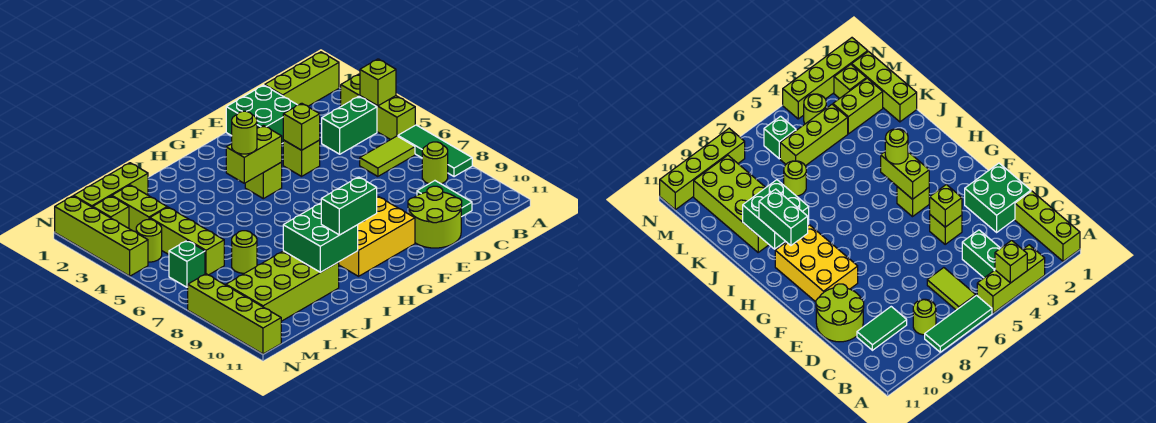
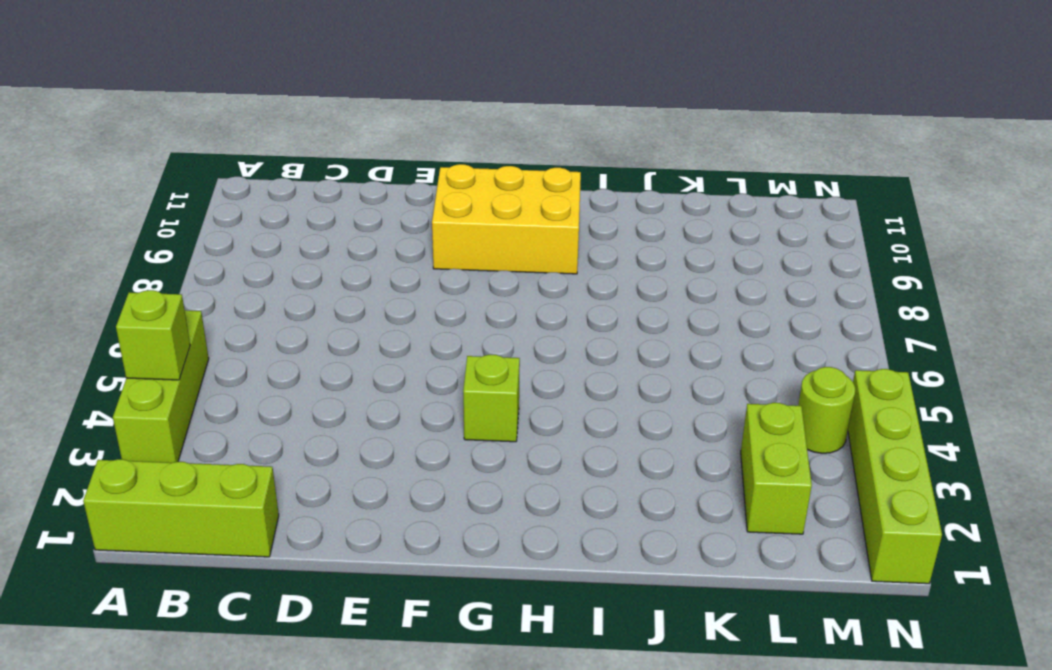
none -> green tile A6:A8 level 1
none -> green brick B4:C4 level 1
none -> lime tile B6:C6 level 1

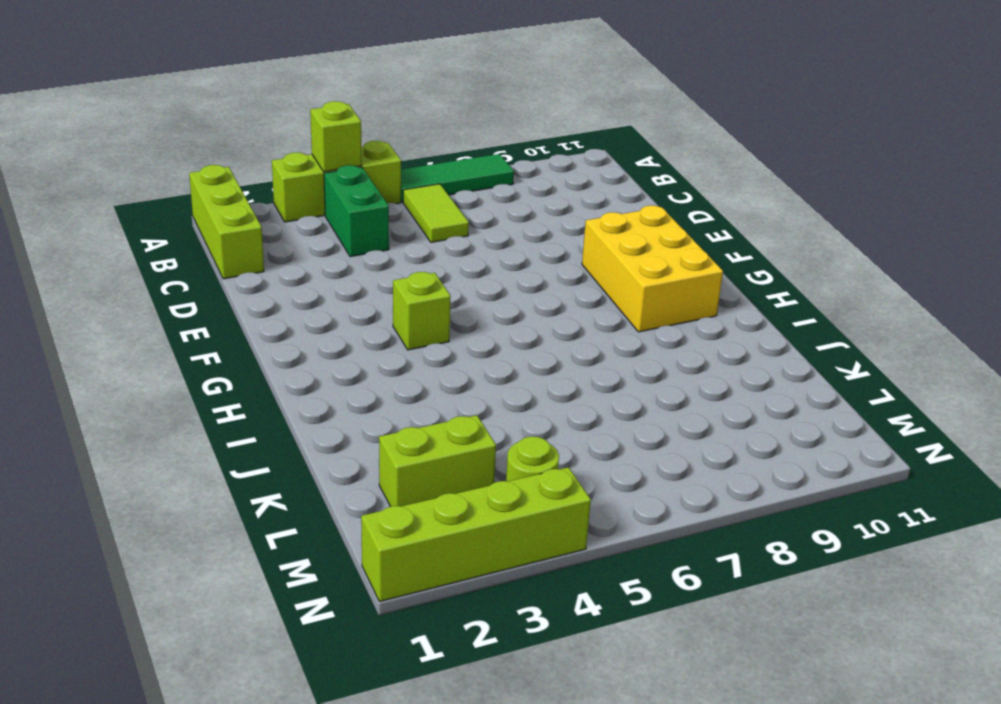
none -> lime round brick B8 level 1
none -> green tile C9:C10 level 1
none -> green brick D1:E2 level 1

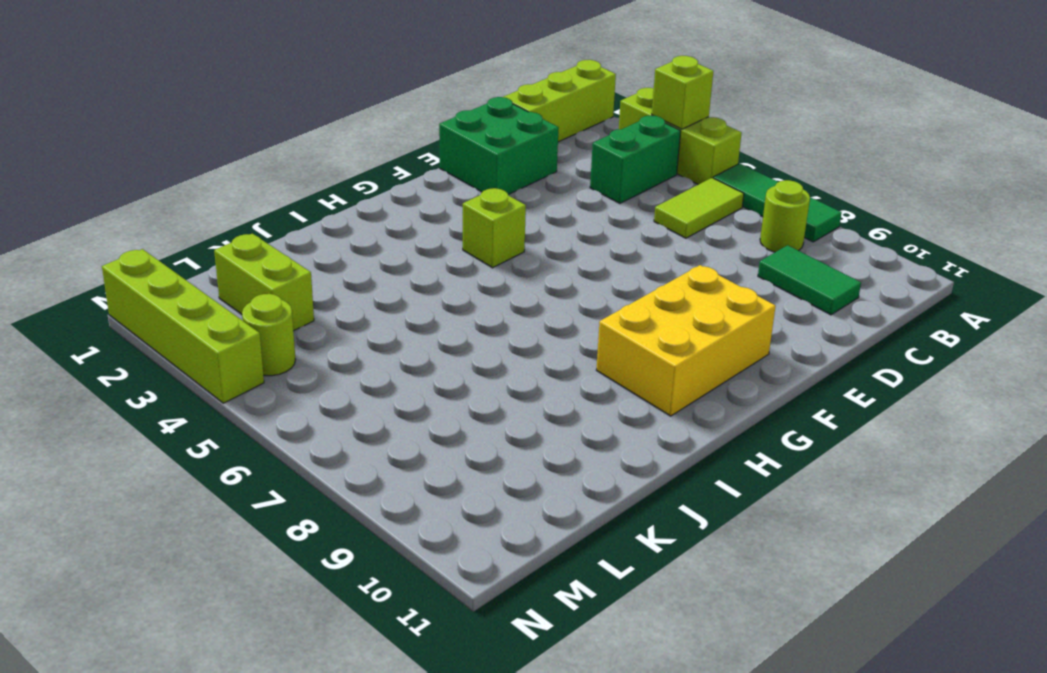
none -> lime round brick D10:E11 level 1
none -> lime brick E4 level 1
none -> lime brick J9:M10 level 1

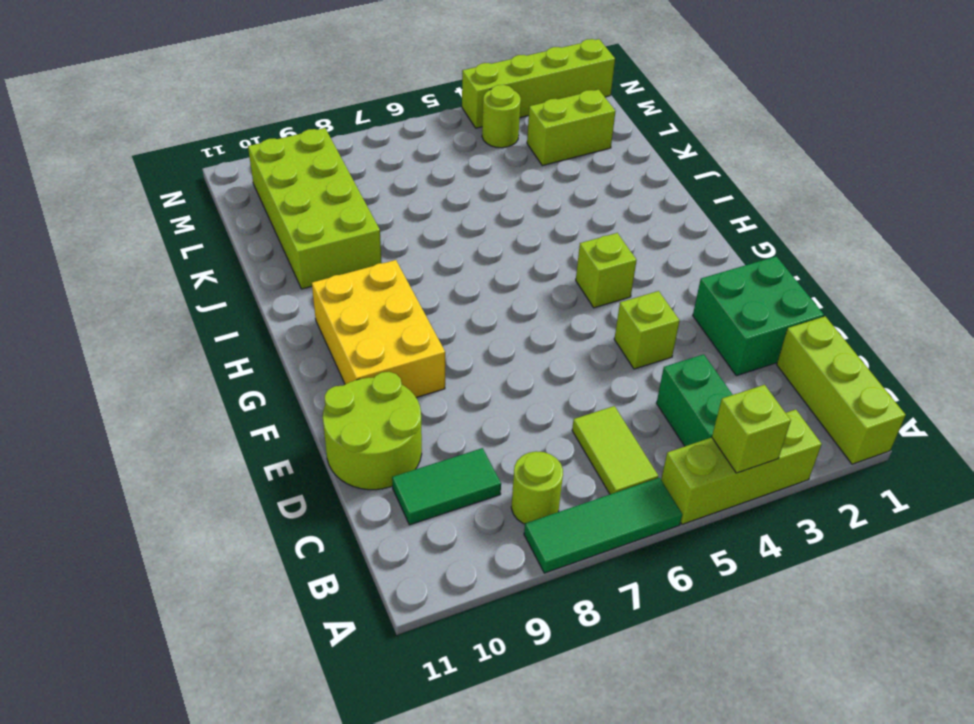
none -> lime brick K1:M1 level 1
none -> lime round brick K7 level 1
none -> lime brick L4:L6 level 1

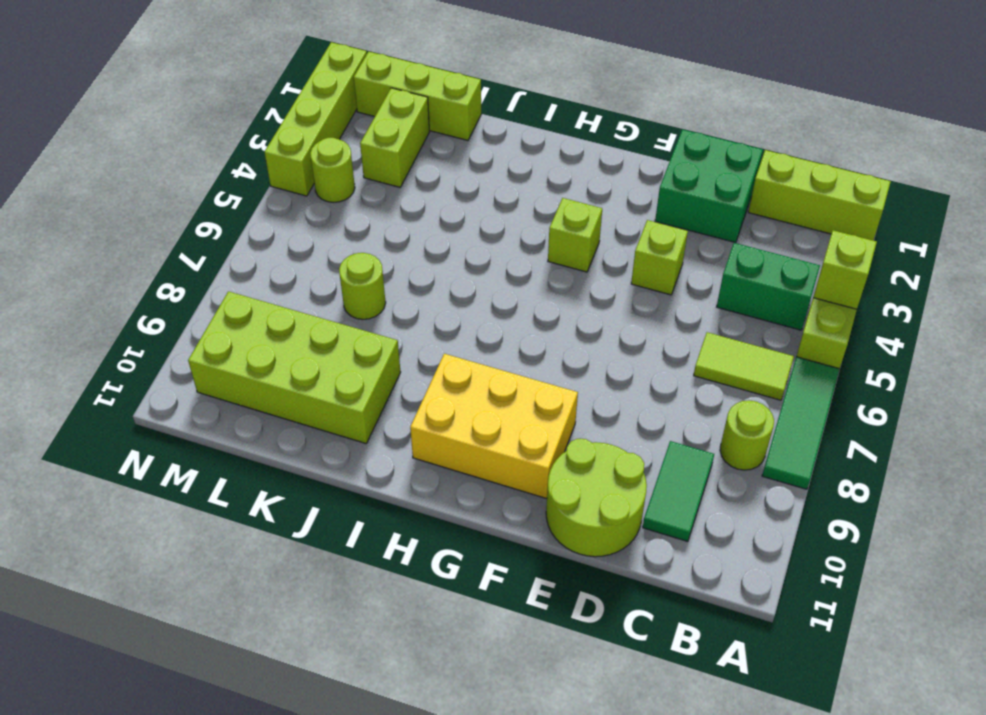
none -> lime brick L4:L6 level 1
none -> lime brick M2 level 1
none -> green brick M6 level 1

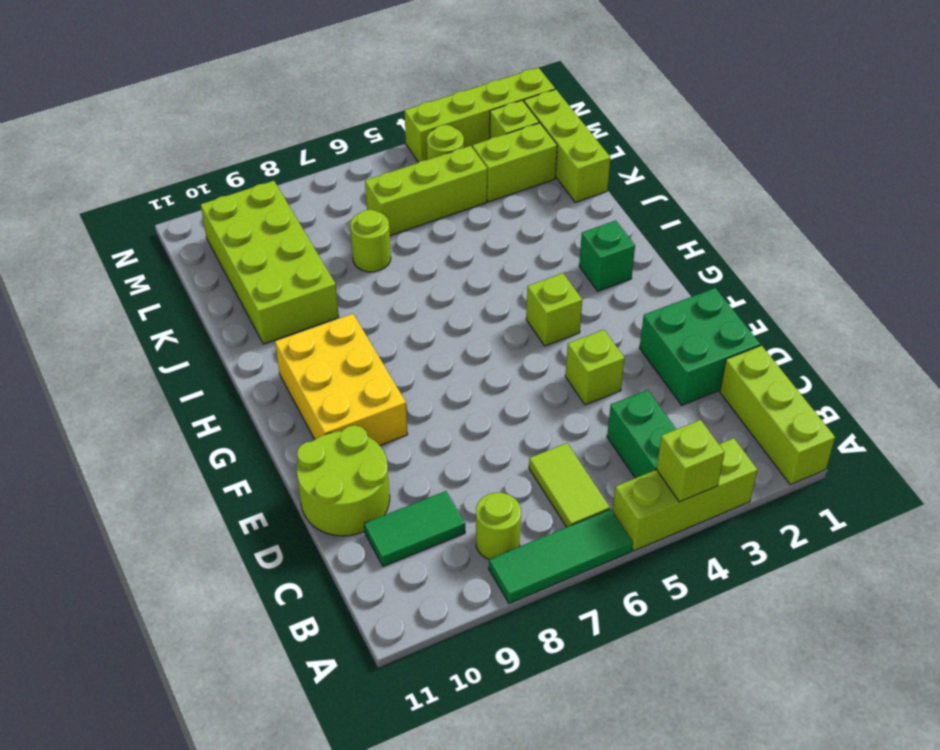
green brick H2 level 1 -> green brick M6 level 1
none -> lime brick N8:N11 level 1
none -> lime brick E4 level 2
none -> lime brick G4:H4 level 2

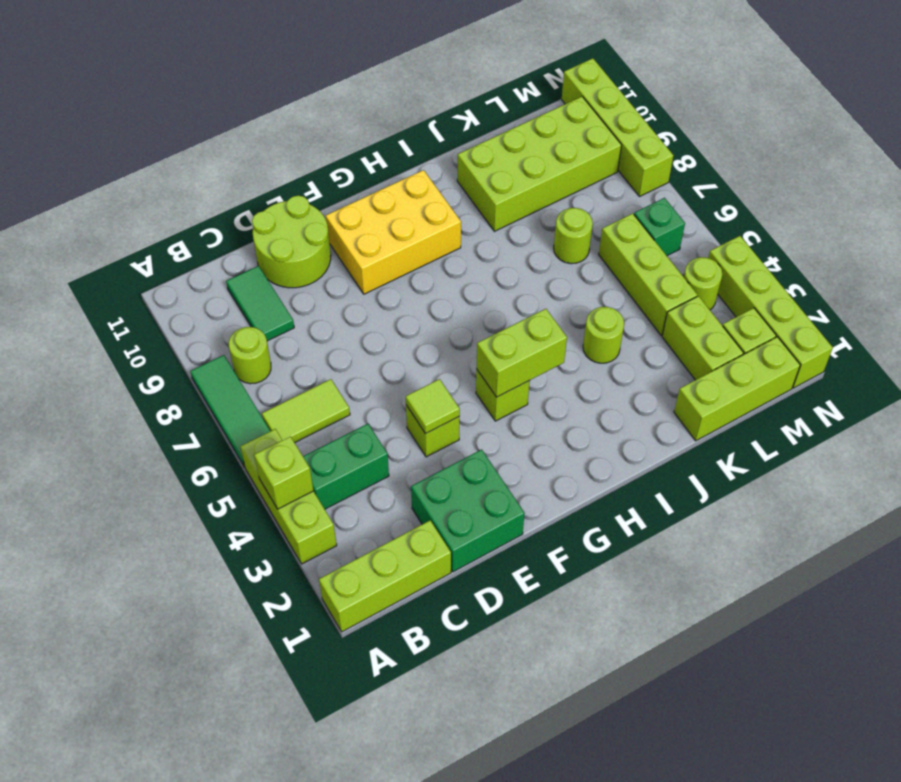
lime tile E4 level 2 -> lime brick E4 level 2
lime round brick J4 level 1 -> lime round brick H4 level 3
none -> green brick I9:J10 level 2
none -> green brick H10:I10 level 3

